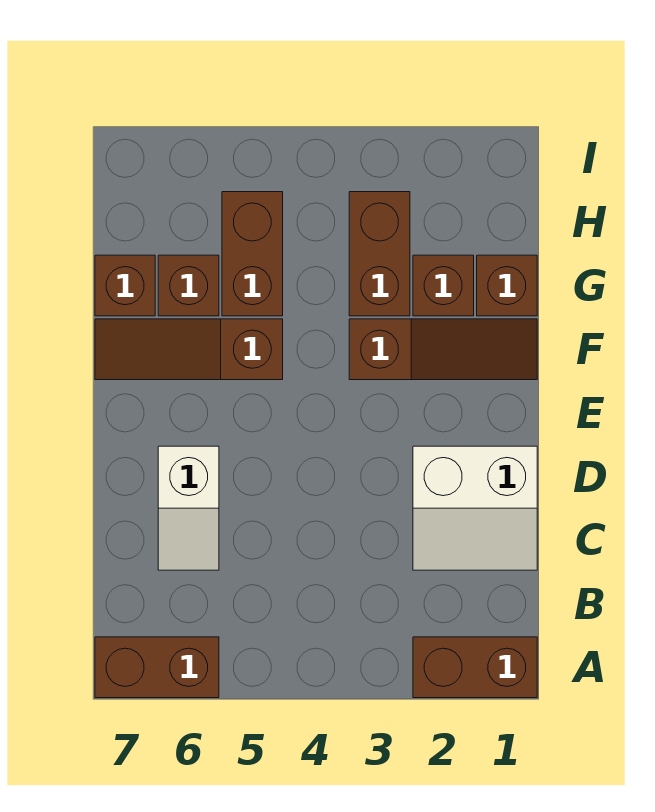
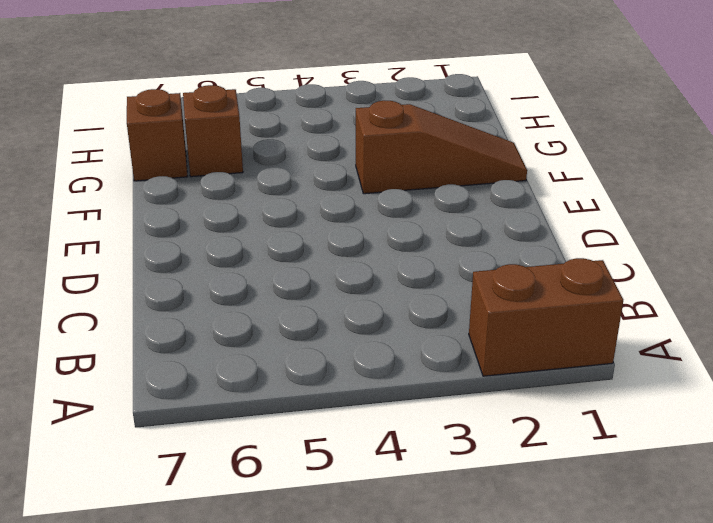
none -> brown brick A6:A7 level 1
none -> white slope C1:D2 level 1 top D
none -> white slope C6:D6 level 1 top D

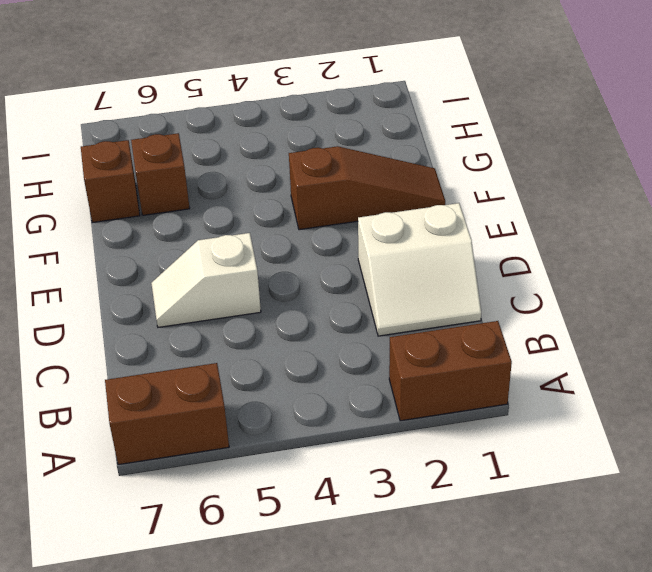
white slope D5:D6 level 1 top 5 -> white slope C6:D6 level 1 top D
none -> brown slope F5:F7 level 1 top 5
none -> brown brick G1 level 1
none -> brown brick G2 level 1

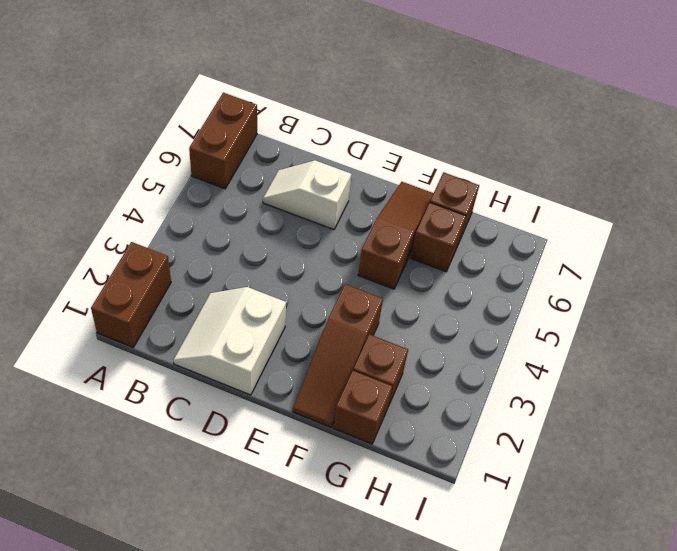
none -> brown brick G3:H3 level 1
none -> brown brick G5:H5 level 1

